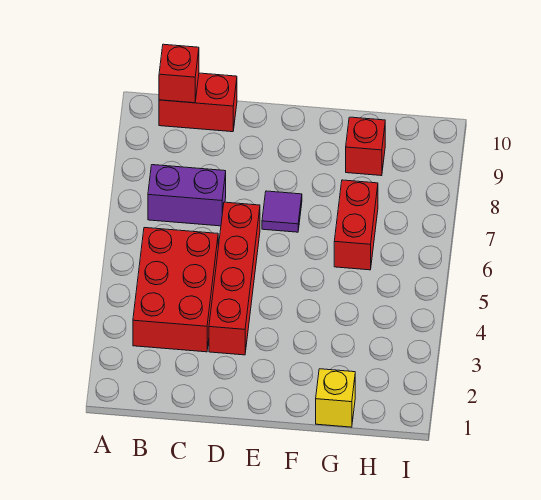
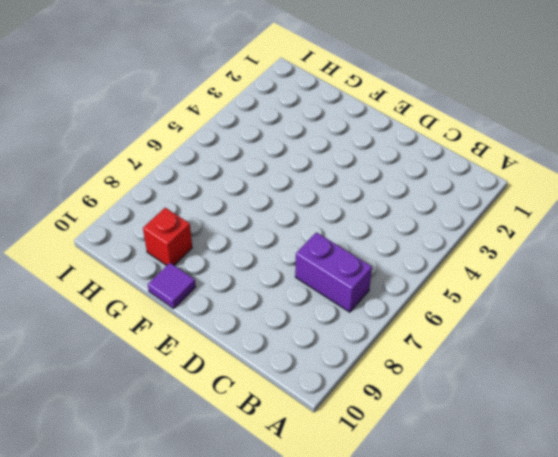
purple tile F10 level 1 -> purple tile E7 level 1
none -> red brick B3:C5 level 1
none -> red brick B10:C10 level 1

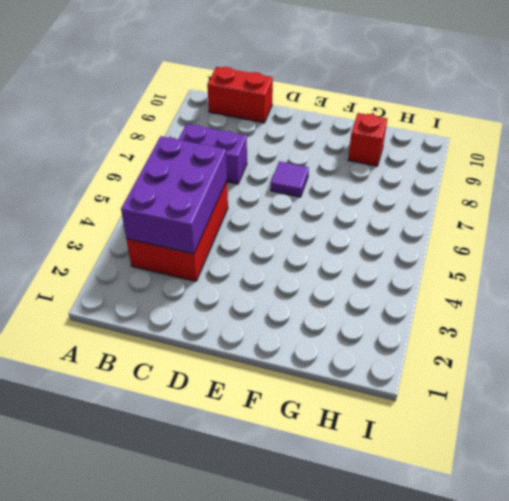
purple brick B3:C5 level 2 -> none
none -> red brick D3:D6 level 1
none -> yellow brick G1 level 1

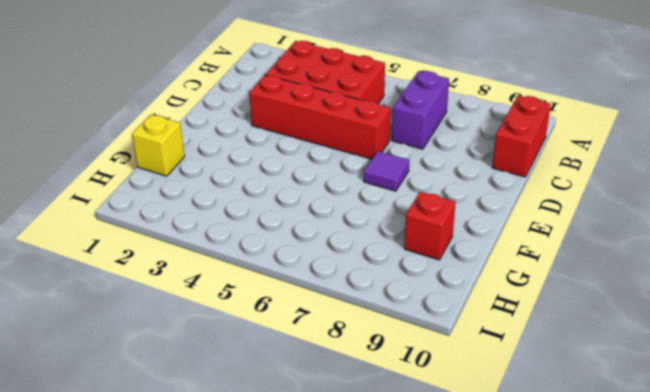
none -> red brick G6:G7 level 1
none -> red brick B10 level 2

